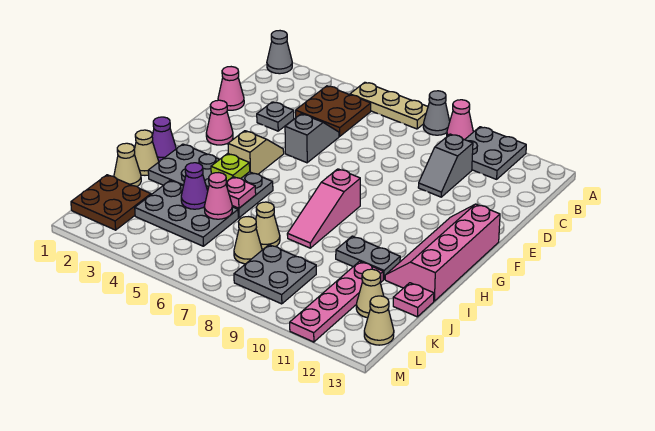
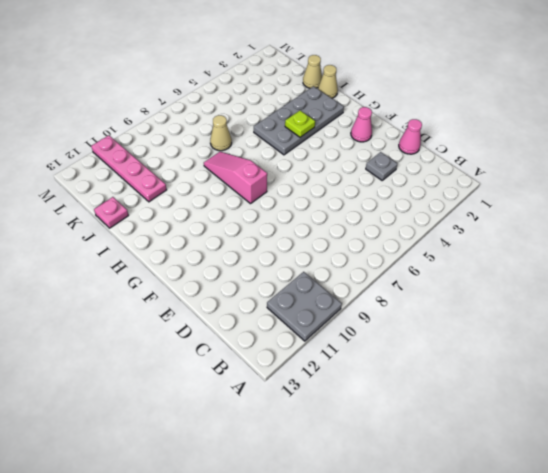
none -> grey cone A1 level 1
none -> tan plate A5:A7 level 1
none -> grey cone A8 level 1
none -> pink cone A9 level 1

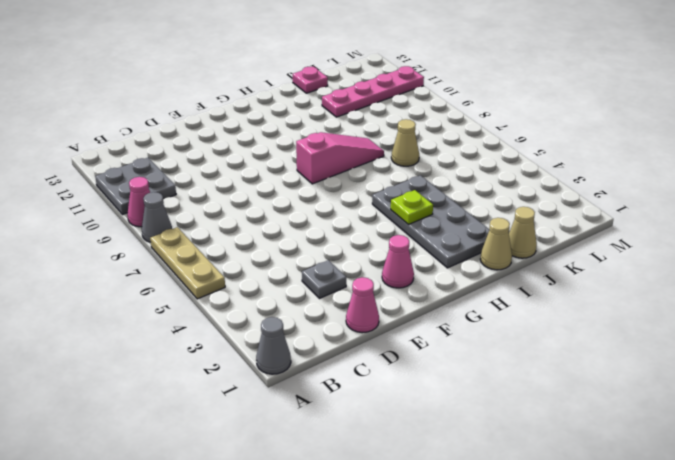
none -> brown plate B4:C5 level 1
none -> grey slope C10:D10 level 1 top C
none -> grey slope D5:E5 level 1 top E
none -> tan slope F4:G4 level 1 top G

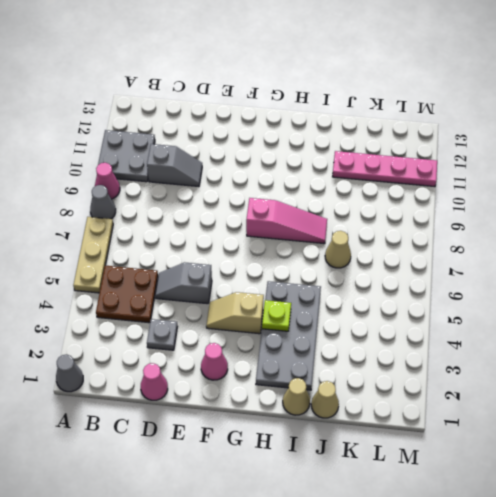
none -> pink slope F12:I13 level 1 top 13
none -> purple cone H1 level 1
none -> grey plate I10:I11 level 1
none -> grey plate J3:K5 level 1

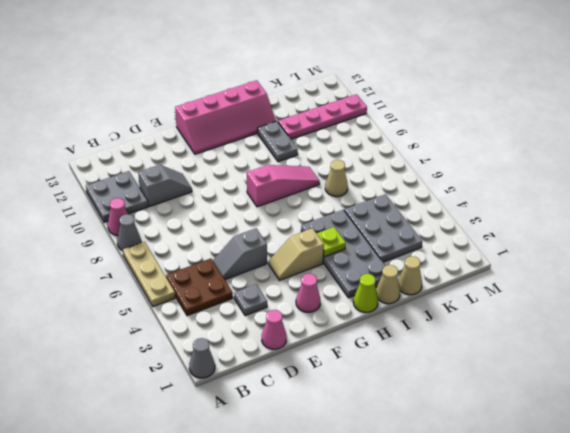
lime cone H1 level 1 -> purple cone H1 level 1
none -> pink plate J13 level 1
none -> brown plate K1:L2 level 1
none -> tan cone K7 level 1
none -> grey plate K8:L9 level 1

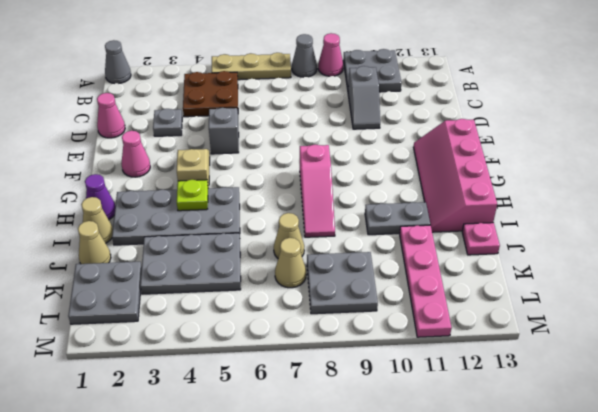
grey plate K1:L2 level 1 -> brown plate K1:L2 level 1
none -> tan cone K12 level 1
none -> tan cone L13 level 1
none -> pink plate I5 level 2
none -> purple cone J4 level 2

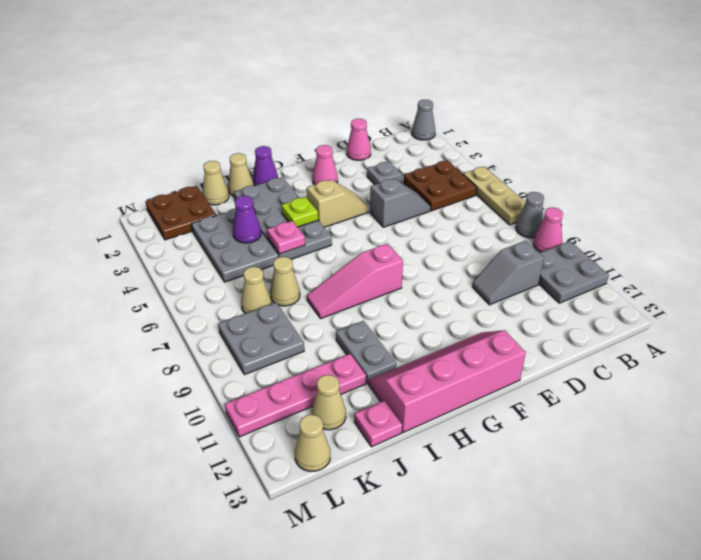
none -> pink cone J5 level 2

